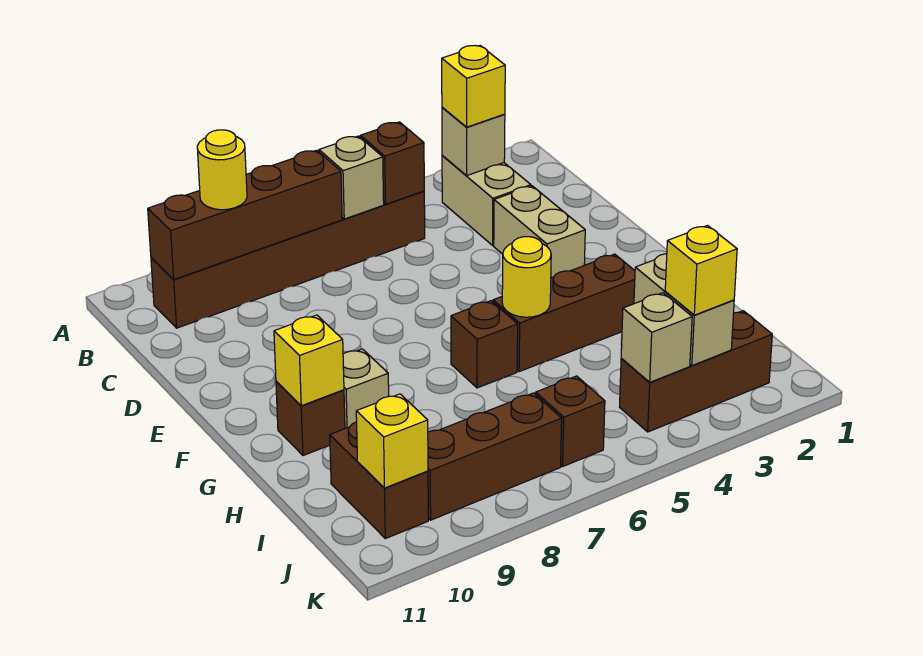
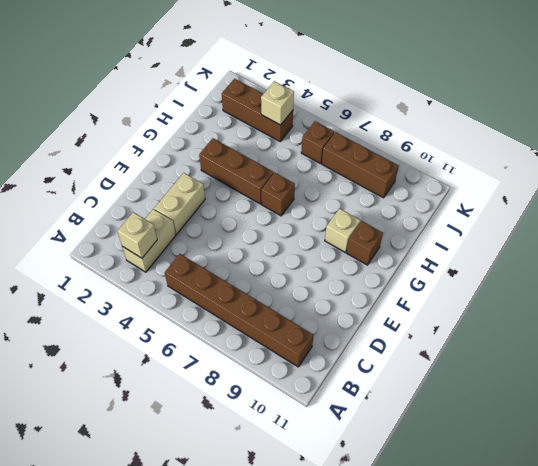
none -> brown brick I10:J10 level 1
none -> brown brick B5 level 2
none -> tan brick B6 level 2

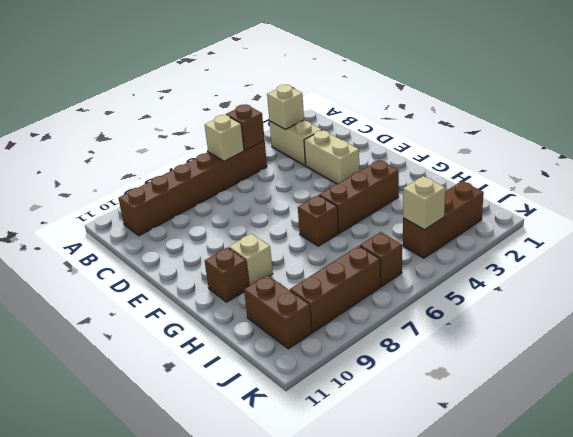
none -> brown brick B7:B10 level 2
none -> yellow round brick G5 level 2
none -> yellow brick G10 level 2

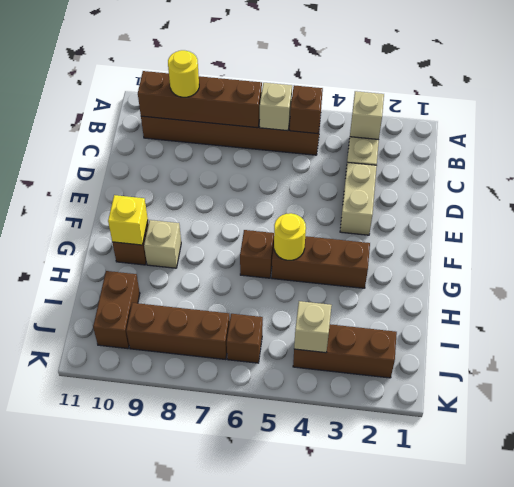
none -> tan brick I3:J3 level 2
none -> yellow brick J10 level 2
none -> yellow brick B3 level 3

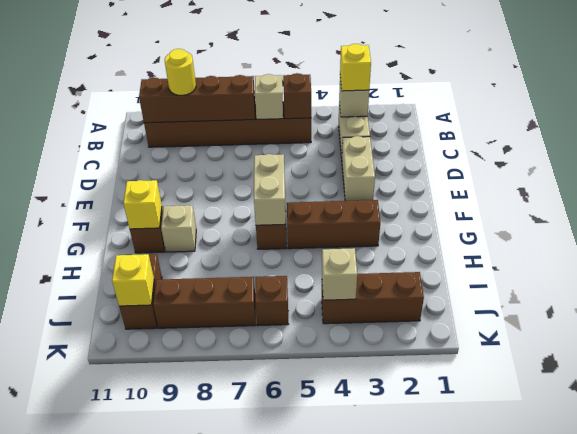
tan brick F6:G6 level 2 -> tan brick I3:J3 level 2
none -> yellow round brick G5 level 2
none -> yellow brick J3 level 3

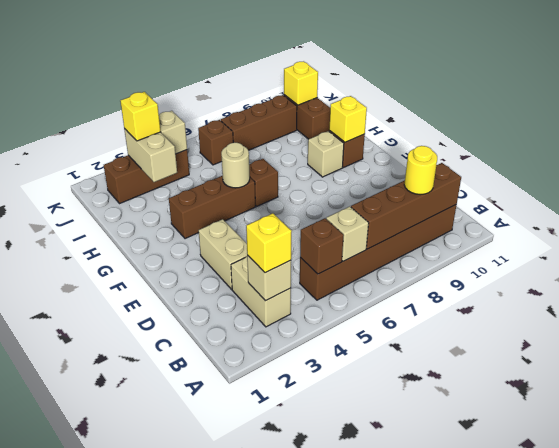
tan round brick G5 level 2 -> yellow round brick G5 level 2

